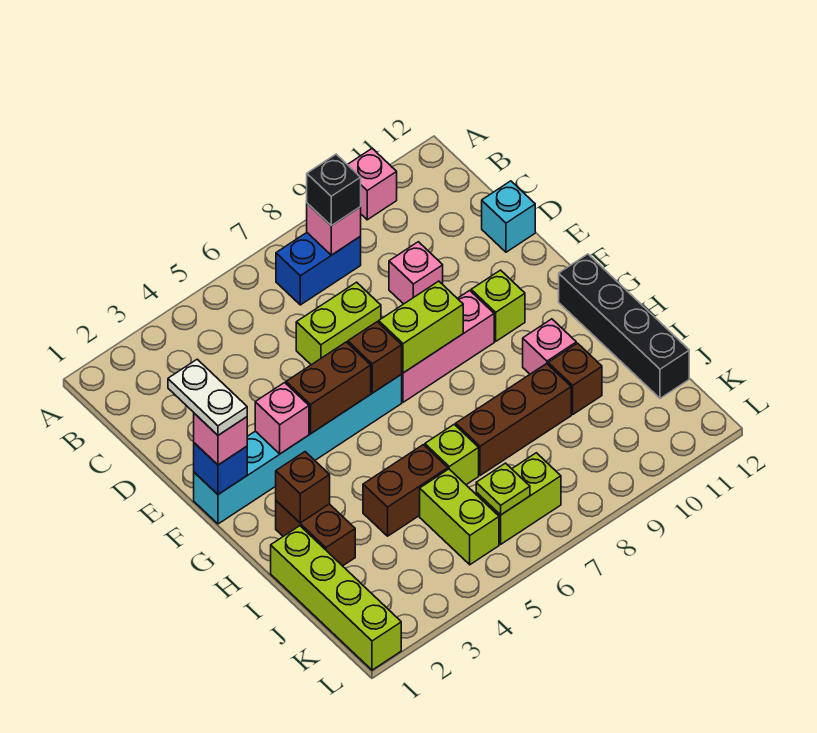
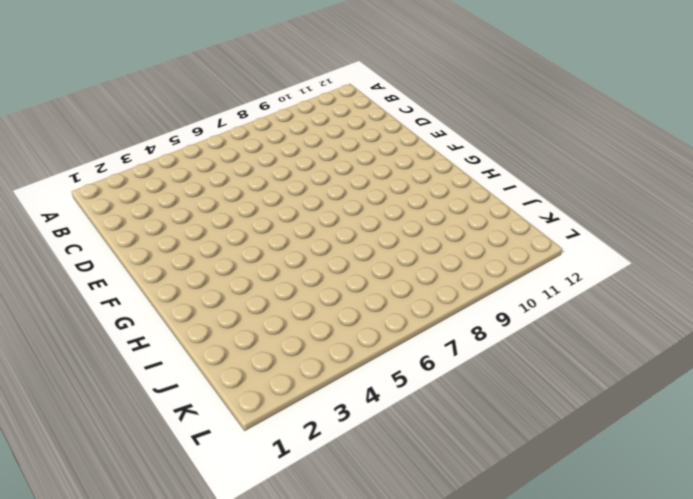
none -> pink brick A10 level 1
none -> blue brick B7:B8 level 1
none -> lime brick D6:D7 level 1

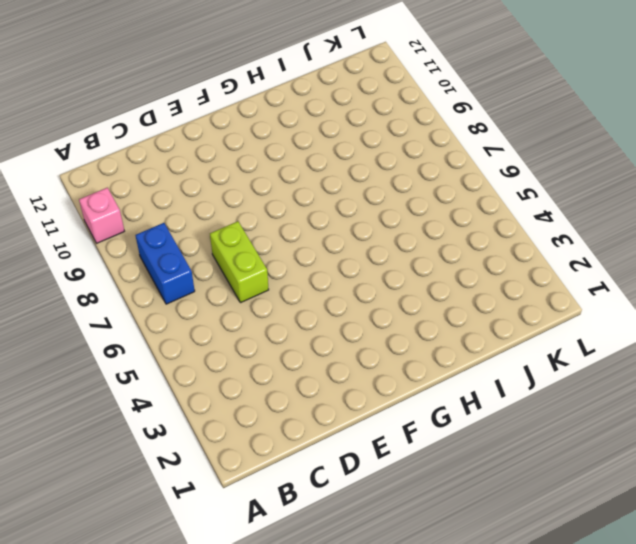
none -> pink brick D9 level 1
none -> cyan brick D12 level 1
none -> cyan brick F1:F6 level 1

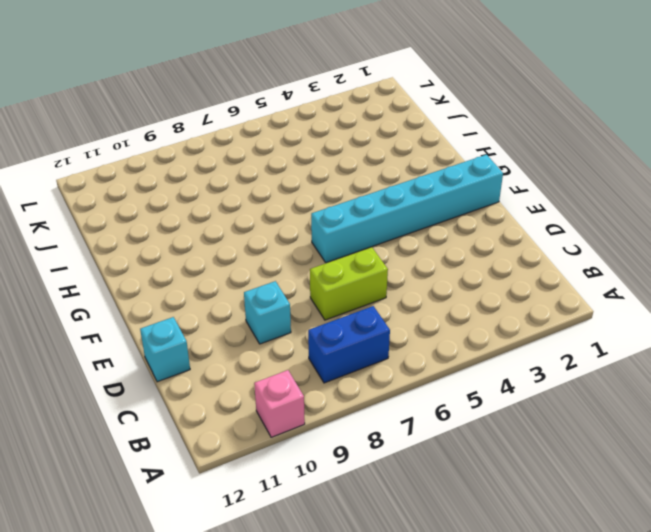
cyan brick D9 level 1 -> pink brick D9 level 1
none -> pink brick F7:F9 level 1
none -> lime brick F10 level 1
none -> black brick G12:J12 level 1

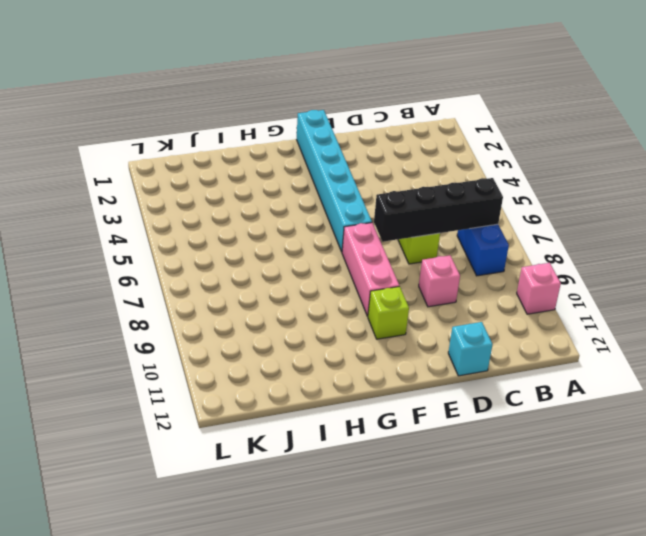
black brick B7:E7 level 2 -> black brick G12:J12 level 1
none -> brown brick H2:I2 level 1
none -> pink brick H10 level 1
none -> lime brick I1:L1 level 1

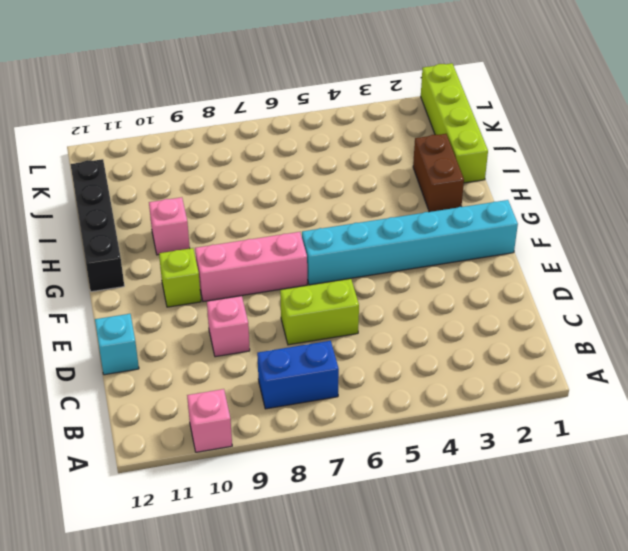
none -> brown brick I4:I5 level 1
none -> lime brick I6 level 1
none -> brown brick I7:I9 level 1

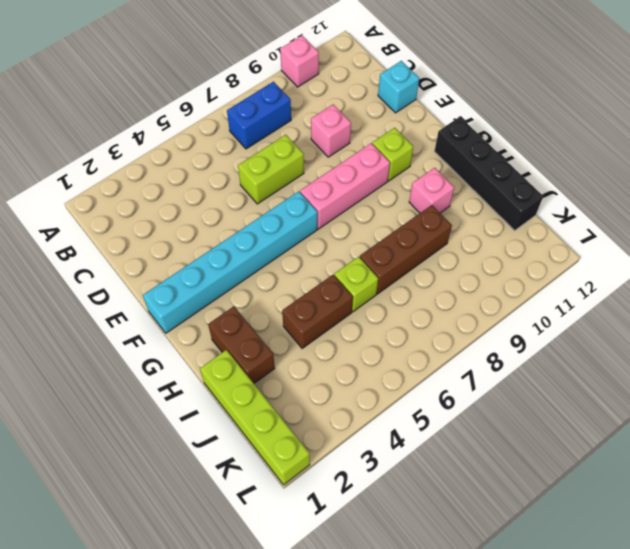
none -> brown brick I10 level 1
none -> lime brick J5:K5 level 1
none -> lime brick K6:K7 level 1

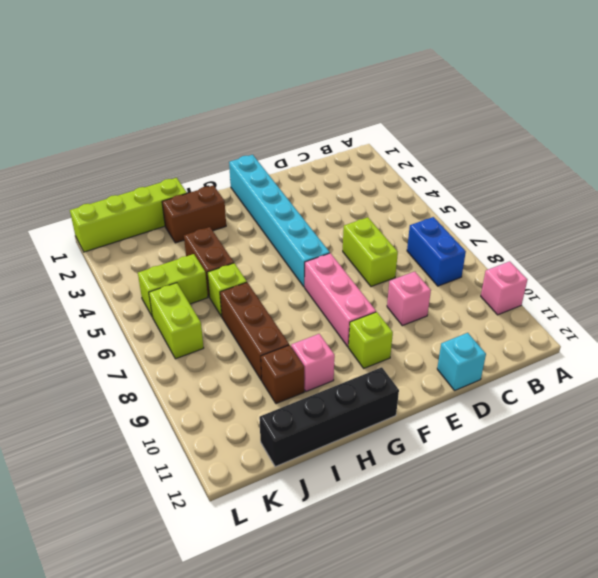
none -> pink brick B8 level 2
none -> blue brick F1 level 2
none -> pink brick F3 level 2

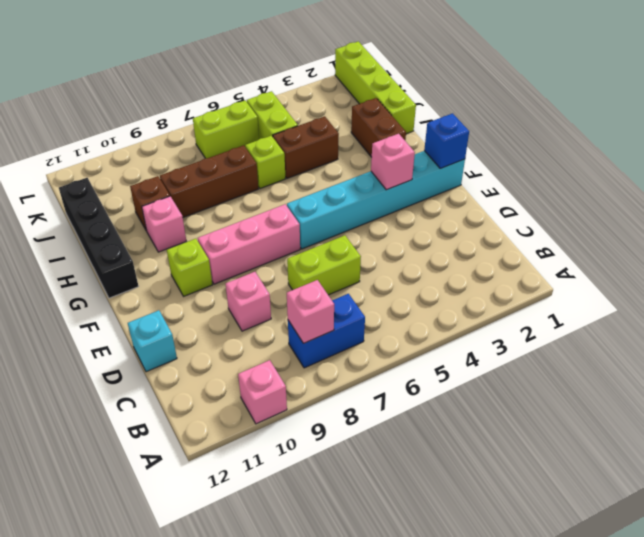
none -> brown brick F4:F5 level 2
none -> brown brick F6 level 2
none -> lime brick F7:F8 level 2

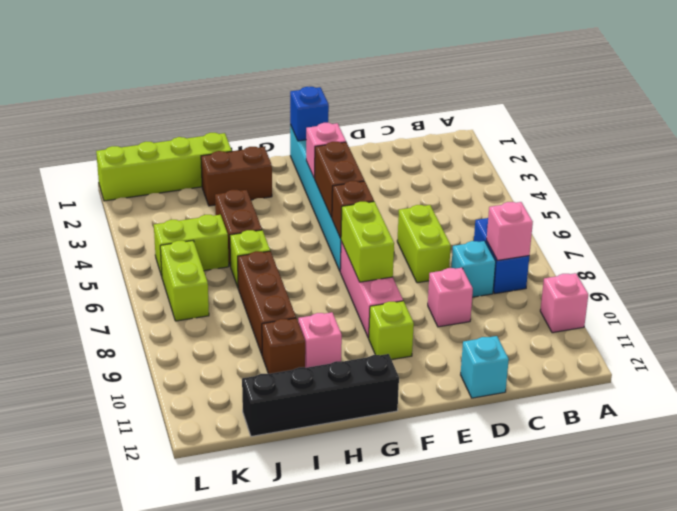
cyan brick C8 level 1 -> none
none -> brown brick H2 level 2
none -> lime plate K6 level 2
none -> black brick B8 level 3

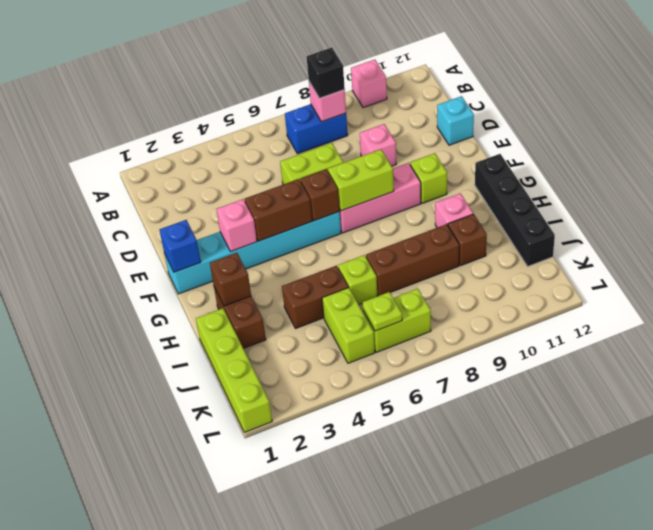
none -> pink brick F1 level 3
none -> white plate E1:F1 level 4

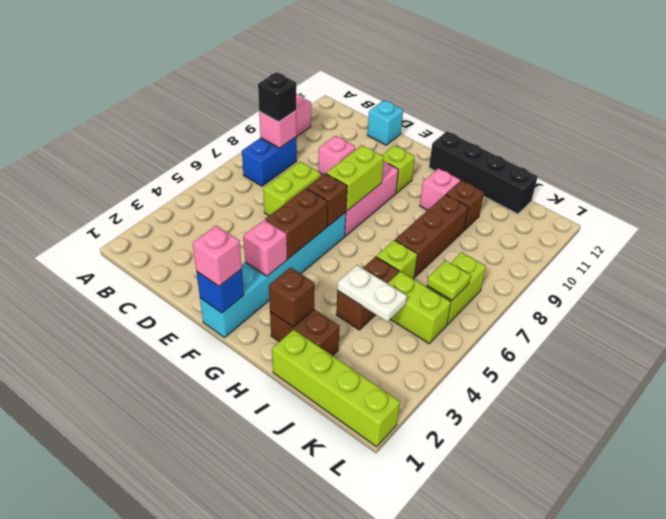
white plate I4:J4 level 2 -> white plate E1:F1 level 4

